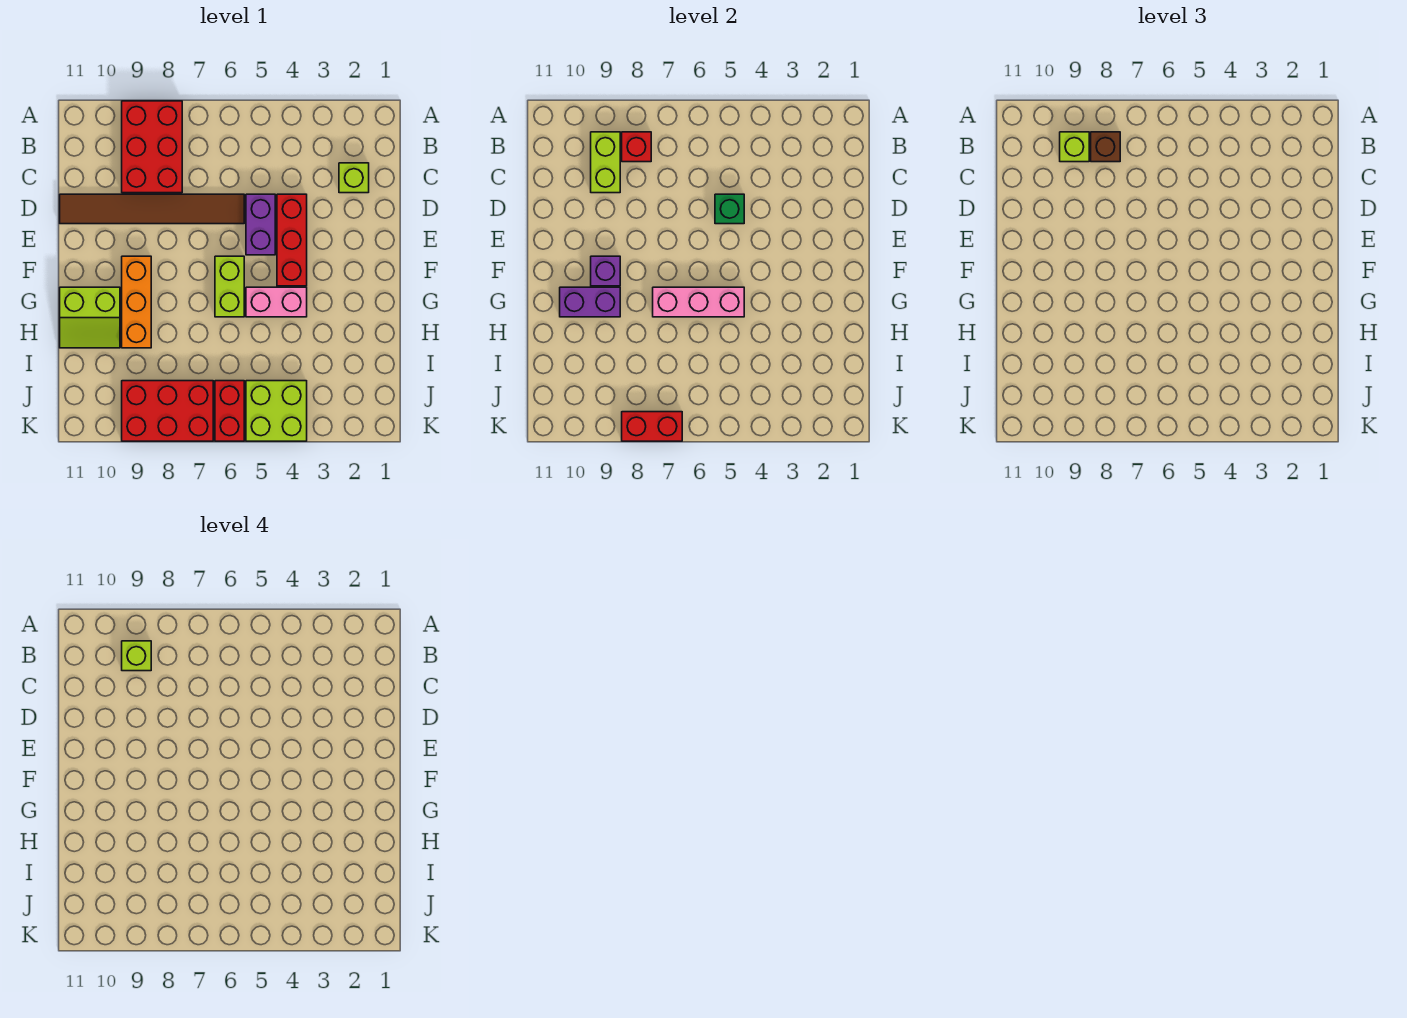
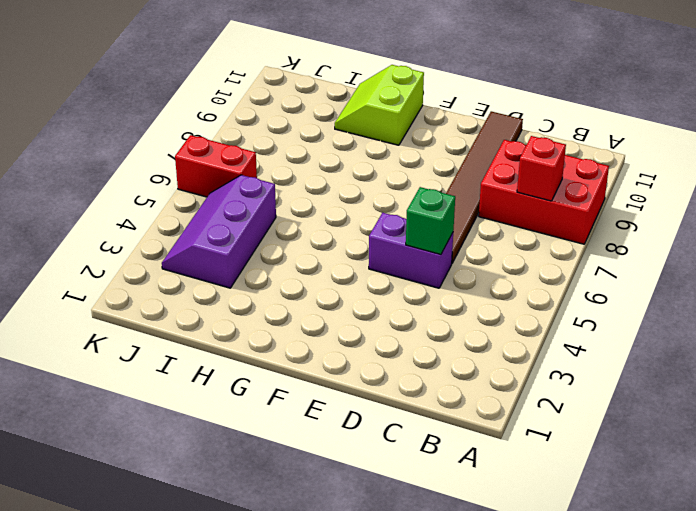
purple slope I3:J5 level 1 top I -> lime brick J4:K5 level 1
none -> lime brick C2 level 1
none -> red brick D4:F4 level 1
none -> lime brick F6:G6 level 1

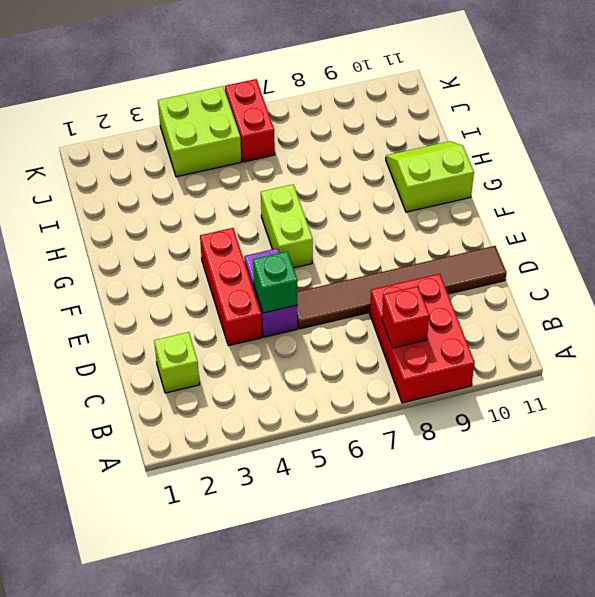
none -> orange brick F9:H9 level 1
none -> pink brick G4:G5 level 1
none -> red brick J7:K9 level 1

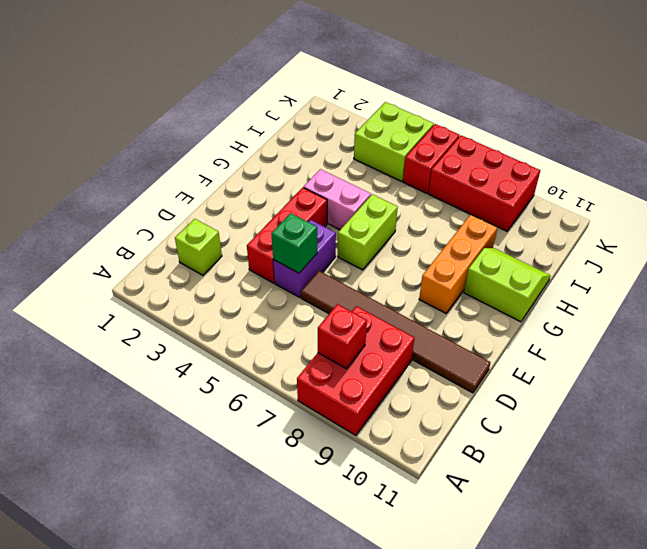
none -> lime brick B9:C9 level 2
none -> purple brick F9 level 2
none -> pink brick G5:G7 level 2

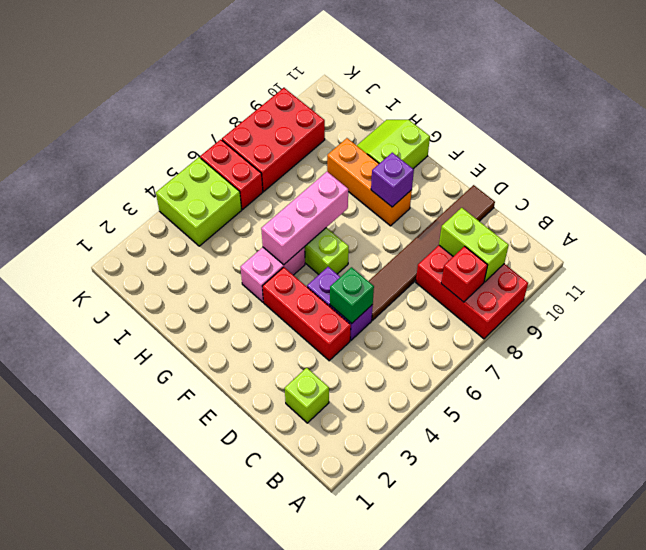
none -> purple brick G9:G10 level 2
none -> red brick K7:K8 level 2
none -> brown brick B8 level 3

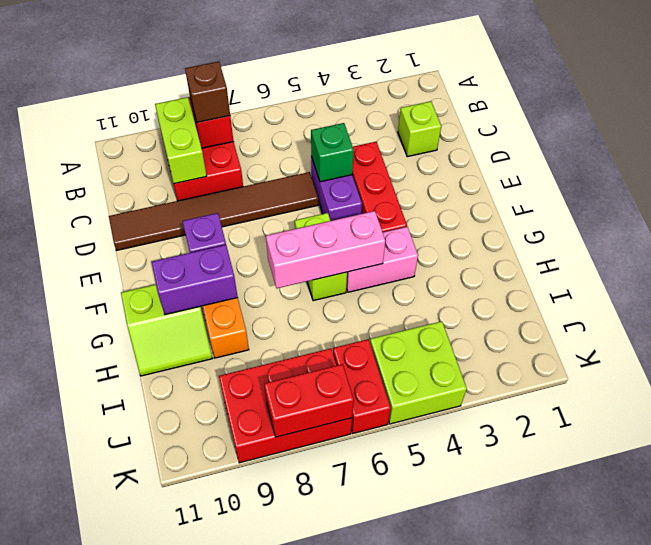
none -> lime brick B9 level 3
none -> lime brick B9 level 4

